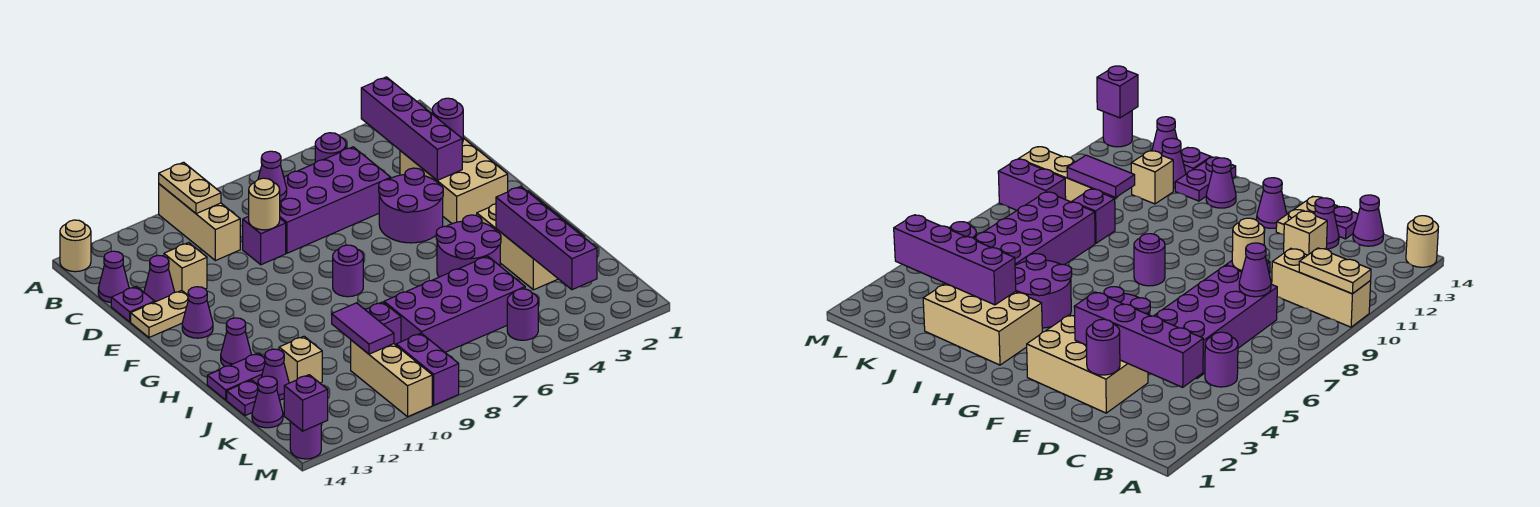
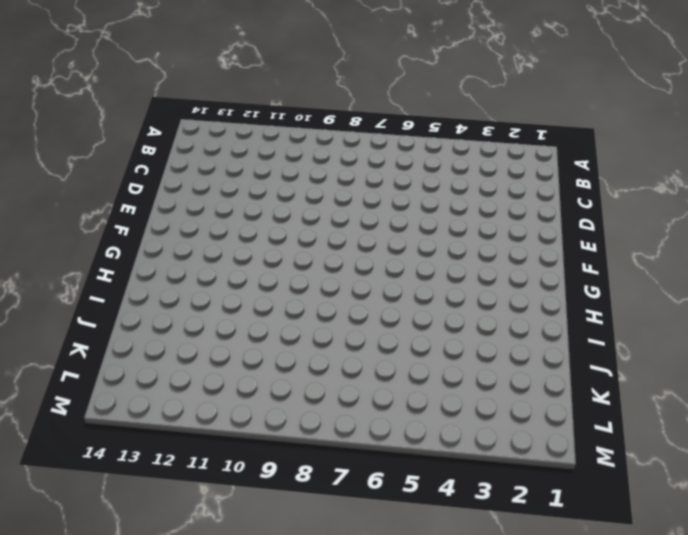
none -> tan brick A10:C10 level 1
none -> tan round brick A14 level 1
none -> purple round brick B5 level 1
none -> purple brick C5:D8 level 1

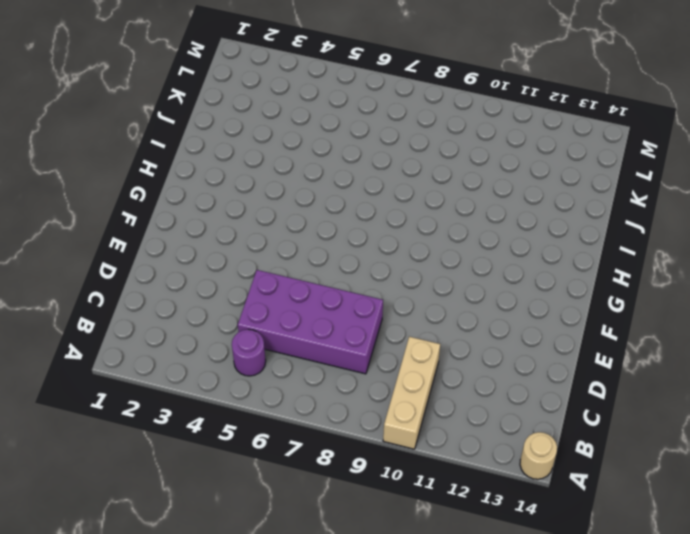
none -> purple cone C14 level 1
none -> tan brick D2:F3 level 1
none -> purple brick D9 level 1
none -> tan brick D12 level 1

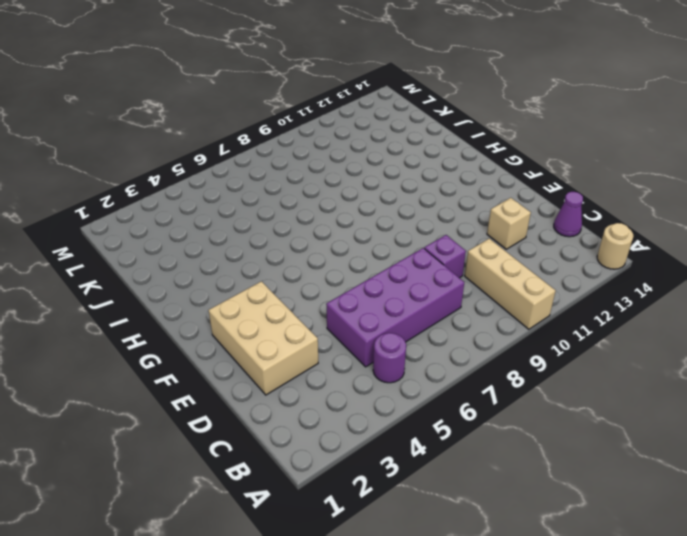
none -> purple cone D13 level 1
none -> purple plate D14 level 1
none -> purple round brick E4:F5 level 1
none -> tan plate E13:E14 level 1

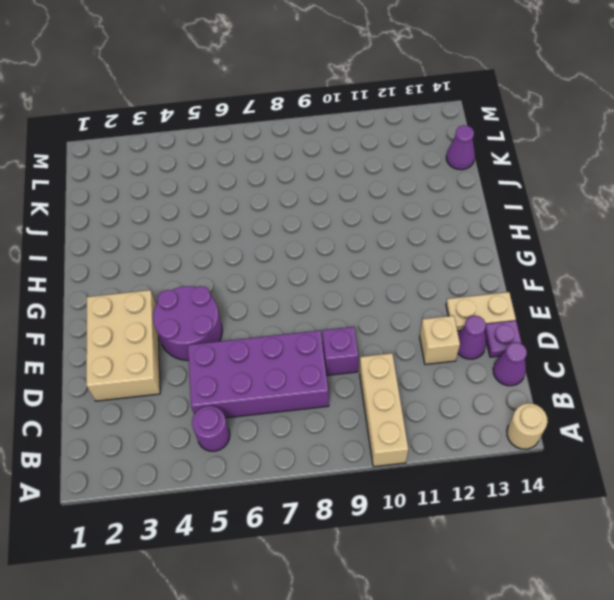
none -> purple cone F13 level 1
none -> purple round brick G8 level 1
none -> tan brick H2:J3 level 1
none -> purple round brick H4:I5 level 1

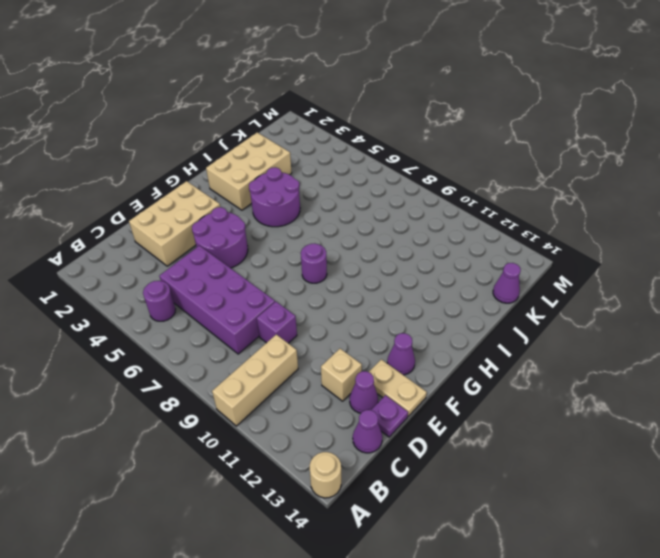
none -> purple cone H13 level 1
none -> purple plate I13:I14 level 1
none -> purple brick J5:K8 level 1
none -> purple brick J9 level 1

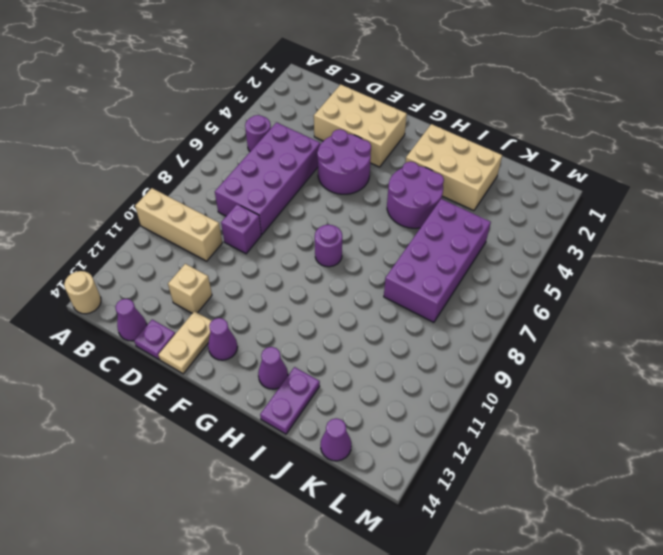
none -> purple cone D13 level 1
none -> purple brick J9 level 1
none -> tan brick J12 level 1
none -> purple cone J13 level 1

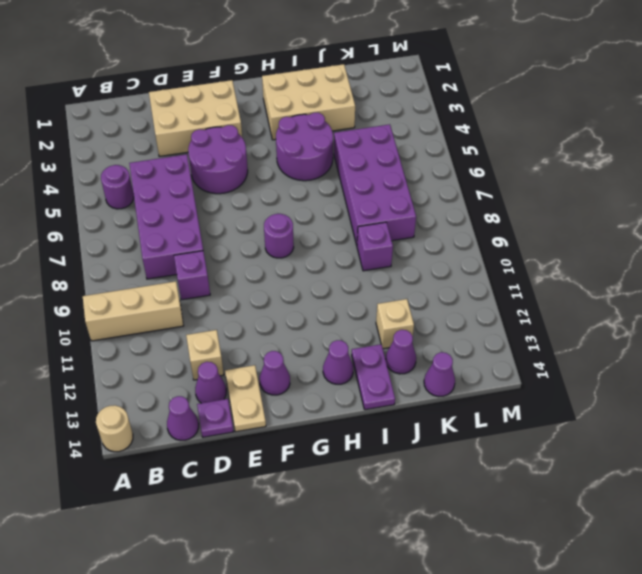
none -> purple plate J14 level 1
none -> tan brick K10:M10 level 1
none -> purple round brick L5 level 1
none -> purple brick L9:M9 level 1

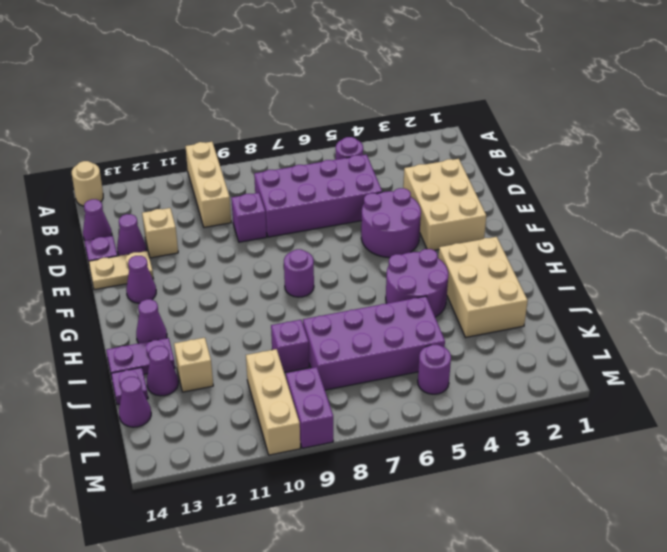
none -> purple round brick M14 level 1
none -> tan plate A10:B10 level 2
none -> purple brick B3:E3 level 2
none -> purple cone C8 level 2

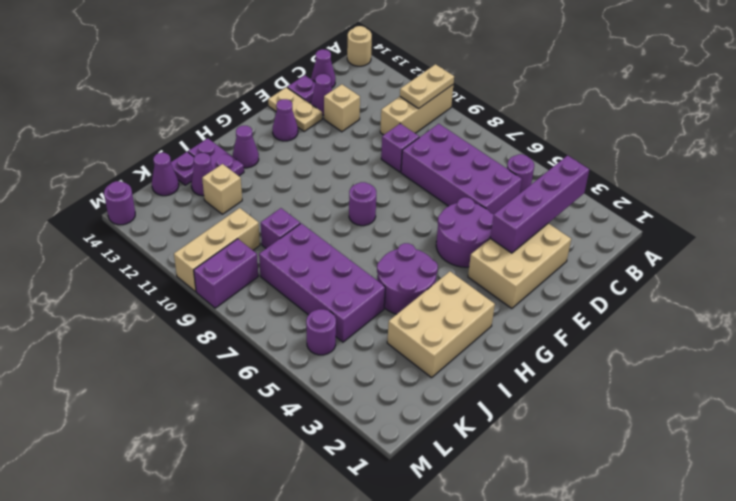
none -> purple cone C8 level 2
none -> purple round brick D2 level 2
none -> tan round brick D9 level 2
none -> purple brick I3:L3 level 2

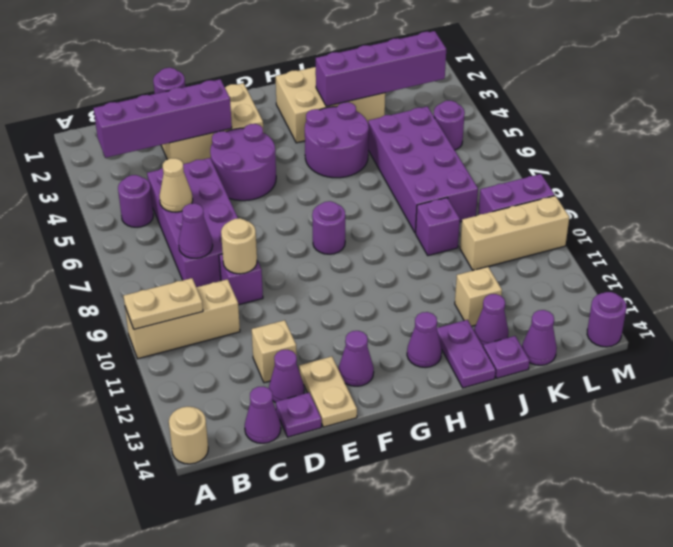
tan cone C6 level 2 -> none
none -> purple tile J10:K10 level 2
none -> purple brick M14 level 2

